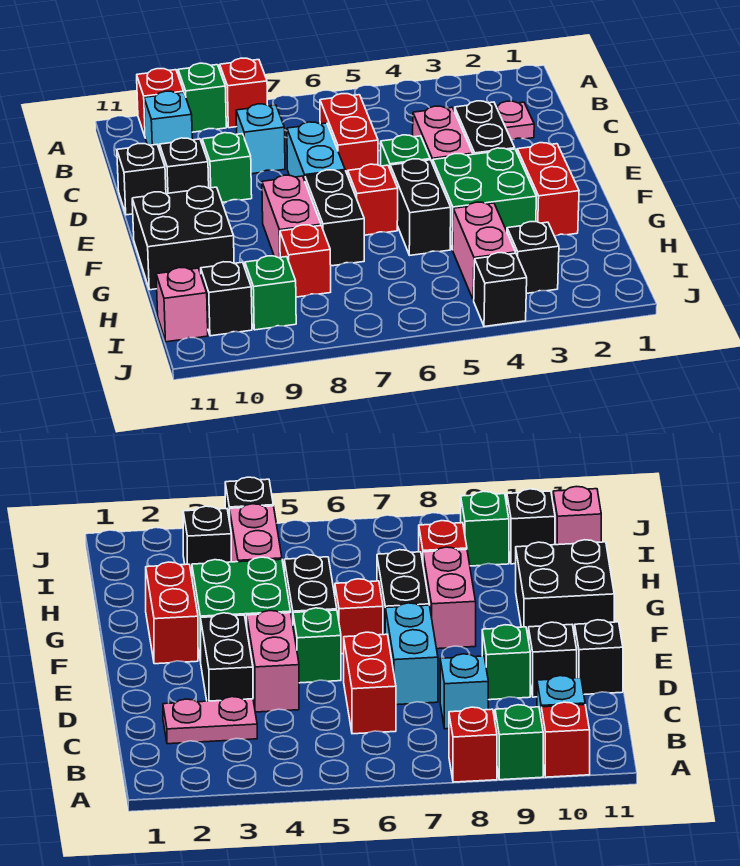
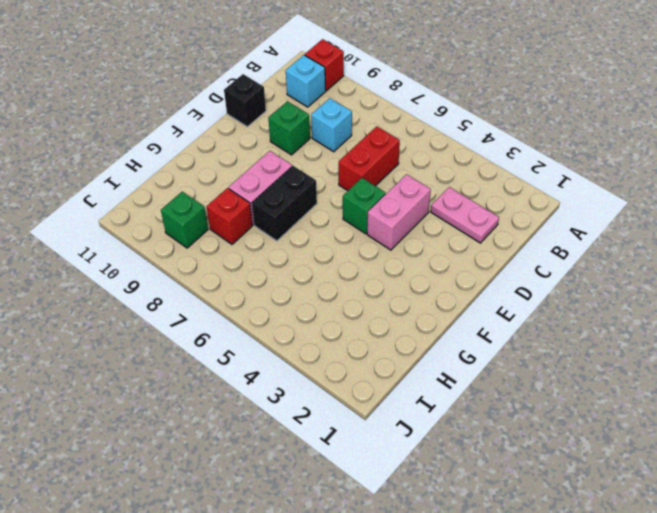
none -> red brick A8 level 1
none -> green brick A9 level 1
none -> black brick D3:E3 level 1

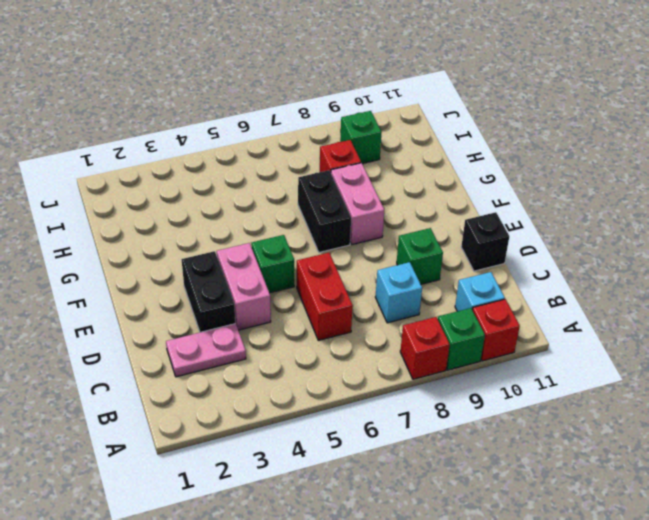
none -> cyan brick D7:E7 level 1
none -> black brick D10 level 1
none -> red brick F2:G2 level 1

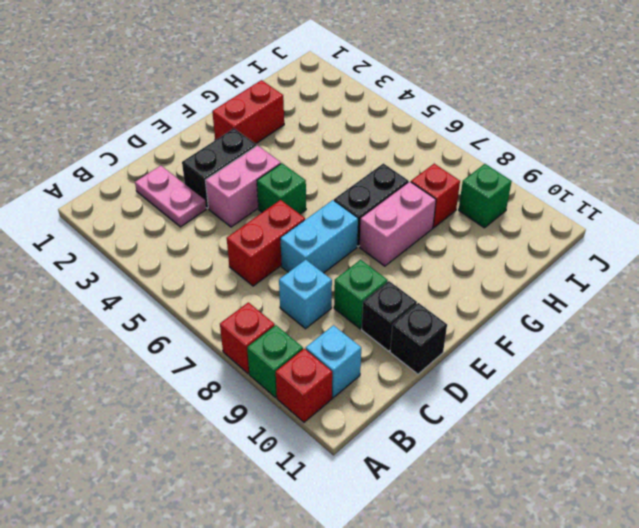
none -> green brick F3:G4 level 1
none -> black brick F5:G5 level 1
none -> red brick F6 level 1

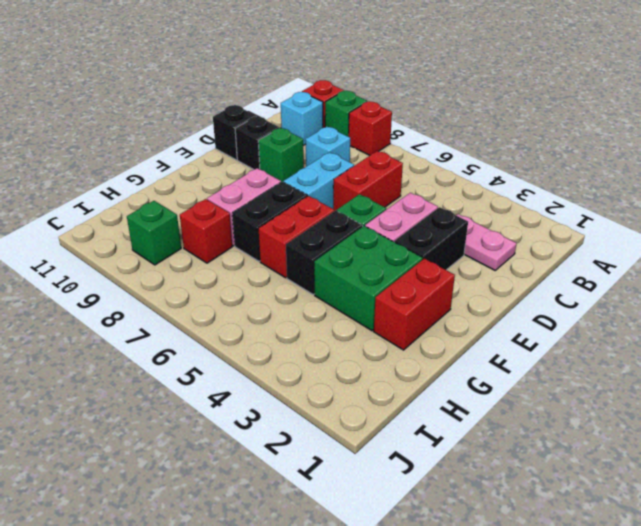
red brick F6:G6 level 1 -> red brick F6 level 1
none -> black brick F10:G11 level 1
none -> pink brick H4:I4 level 1
none -> black brick I3 level 1

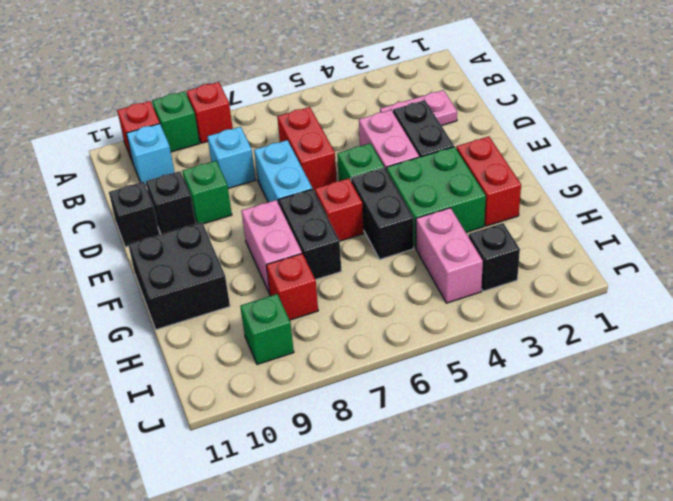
none -> black brick I10 level 1
none -> pink brick I11 level 1
none -> black brick J4 level 1

